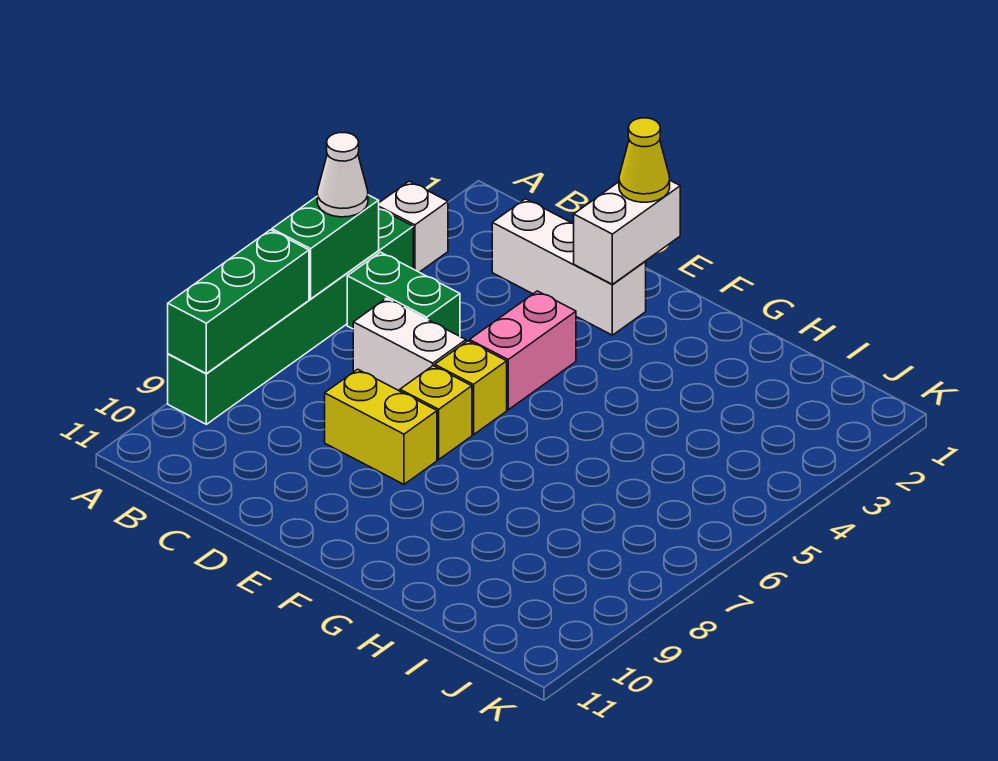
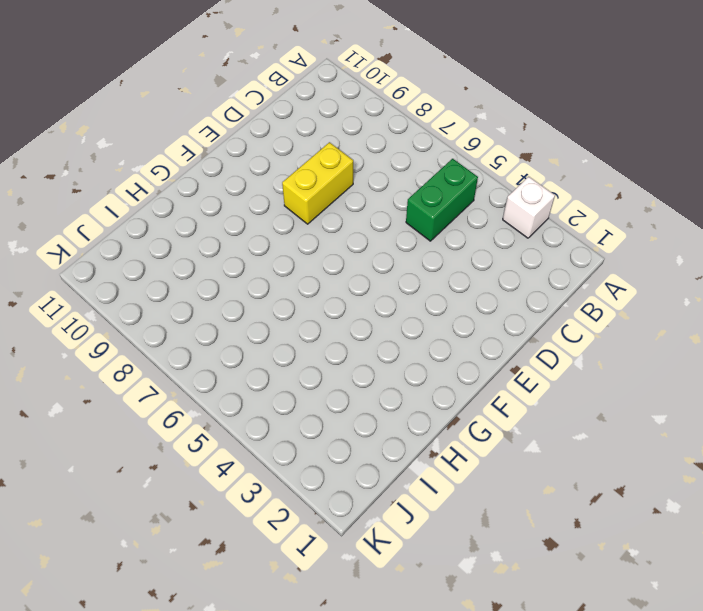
none -> green brick A4:A9 level 1
none -> white brick C2:E2 level 1
none -> white brick C6:D6 level 1

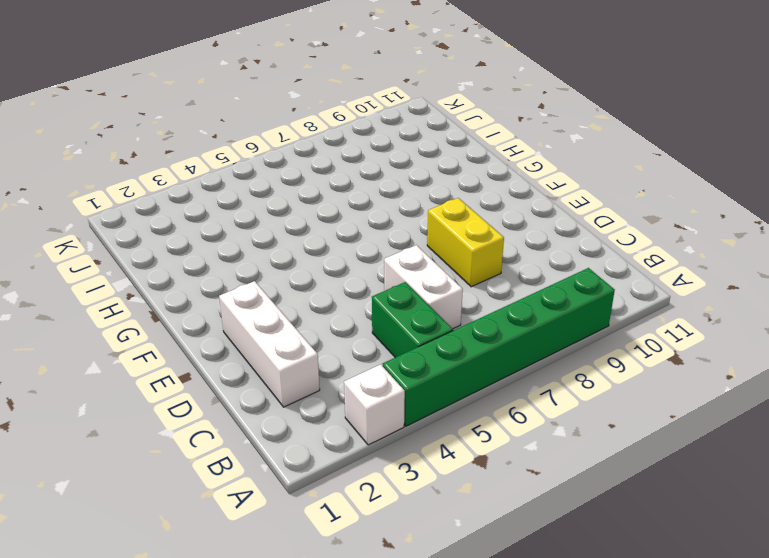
none -> pink brick E4:E5 level 1
none -> yellow brick E6 level 1
none -> yellow brick E7 level 1

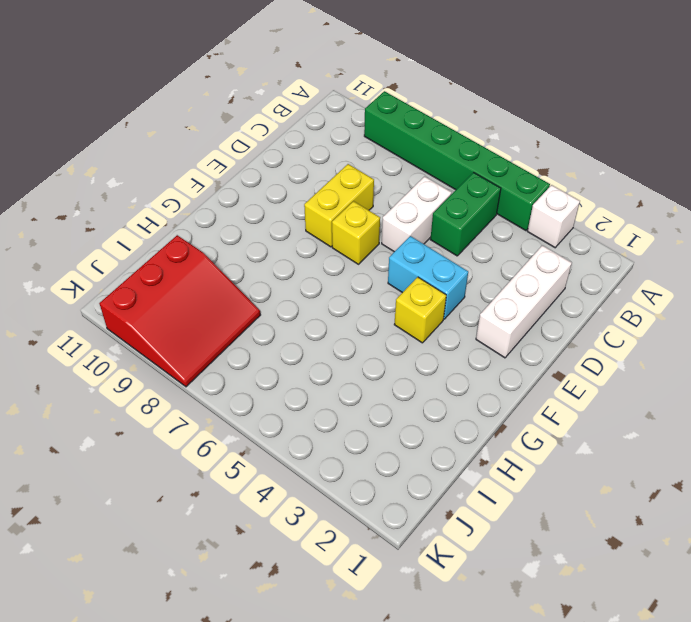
cyan brick E4:E5 level 1 -> pink brick E4:E5 level 1
yellow brick F4 level 1 -> yellow brick E6 level 1
red slope I8:K10 level 1 top 10 -> none
none -> green brick A5:A6 level 2
none -> green brick A7:A9 level 2
none -> white brick E1:E2 level 2

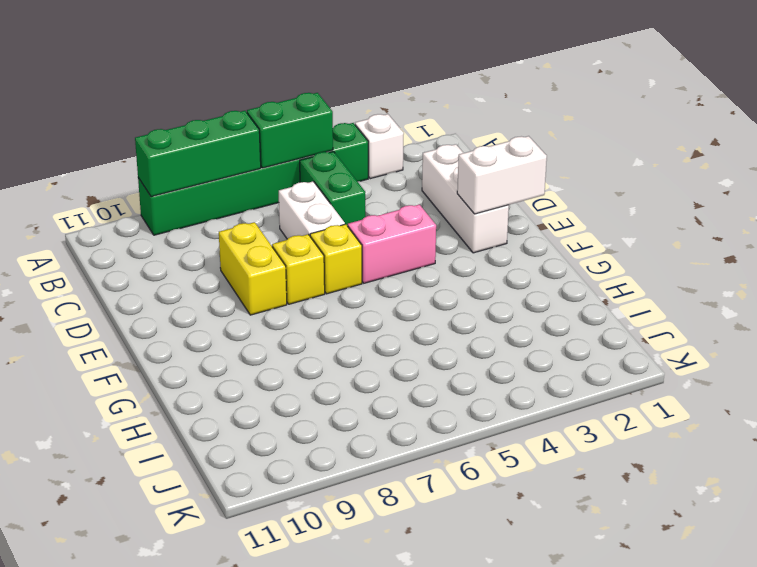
none -> white cone A5 level 3
none -> yellow cone E1 level 3

